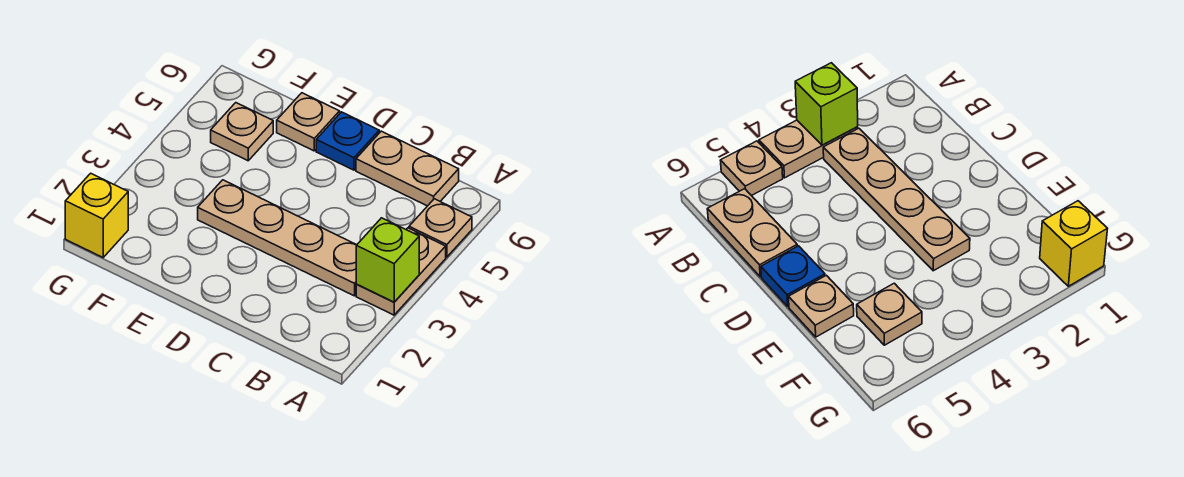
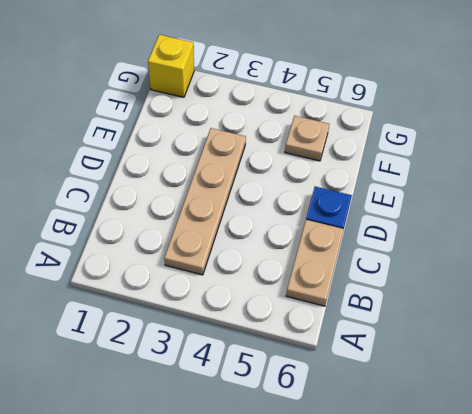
none -> tan plate A3:A4 level 1
none -> tan plate A5 level 1

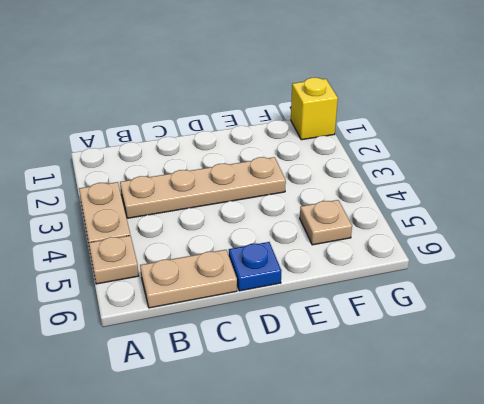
none -> tan plate E6 level 1
none -> lime brick A3 level 2

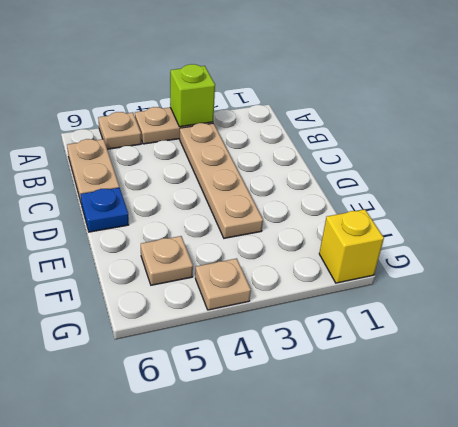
tan plate G4 level 1 -> tan plate E6 level 1

